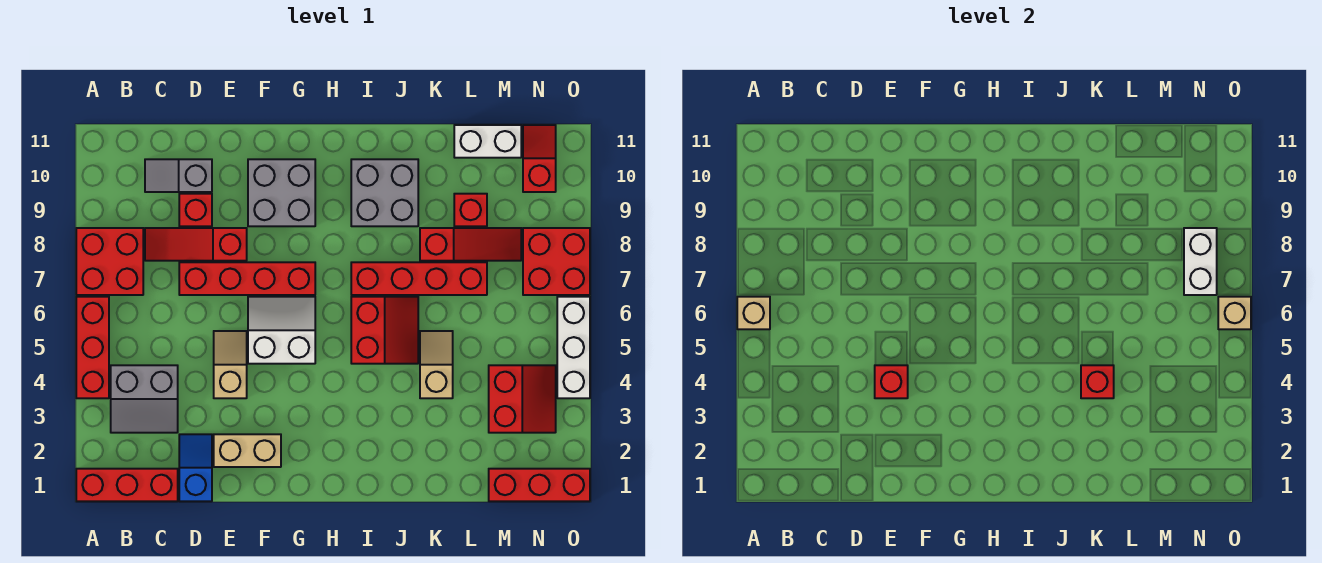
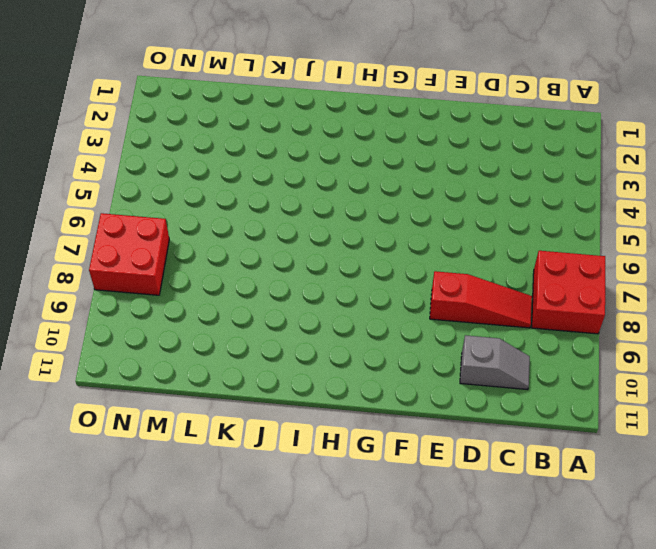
none -> red brick A1:C1 level 1
none -> red brick A4:A6 level 1
none -> grey slope B3:C4 level 1 top 4
none -> blue slope D1:D2 level 1 top 1

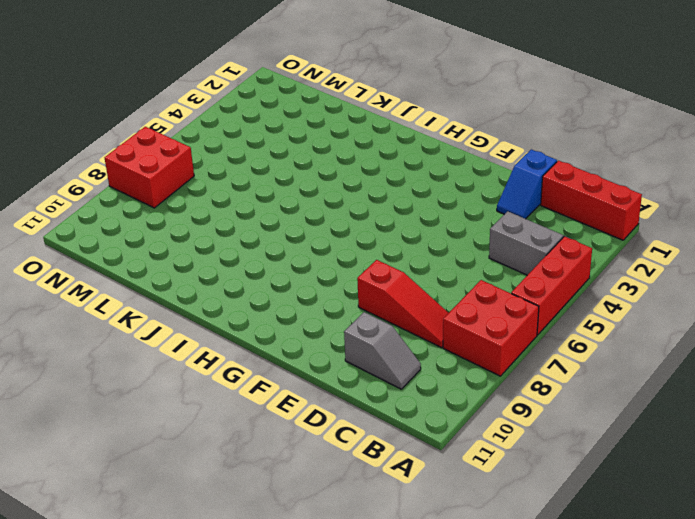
none -> red brick D7:G7 level 1
none -> red brick D9 level 1
none -> tan brick E2:F2 level 1
none -> tan slope E4:E5 level 1 top 4

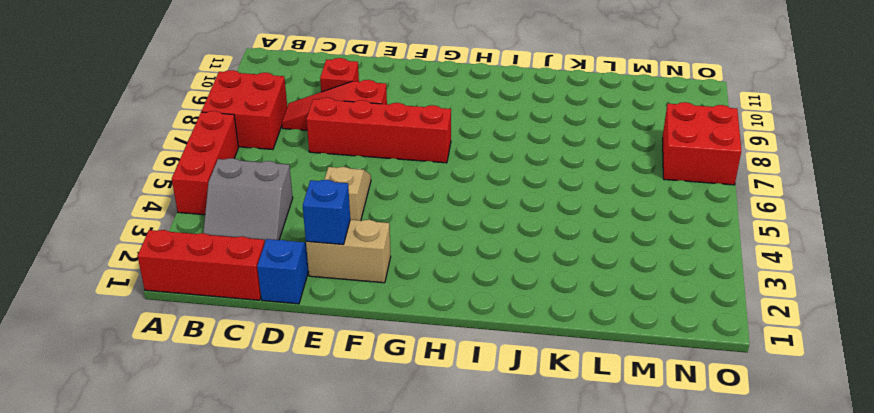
blue brick E2 level 2 -> none
none -> grey slope C10:D10 level 1 top D
none -> white slope F5:G6 level 1 top 5
none -> grey brick F9:G10 level 1
none -> red slope I5:J6 level 1 top I

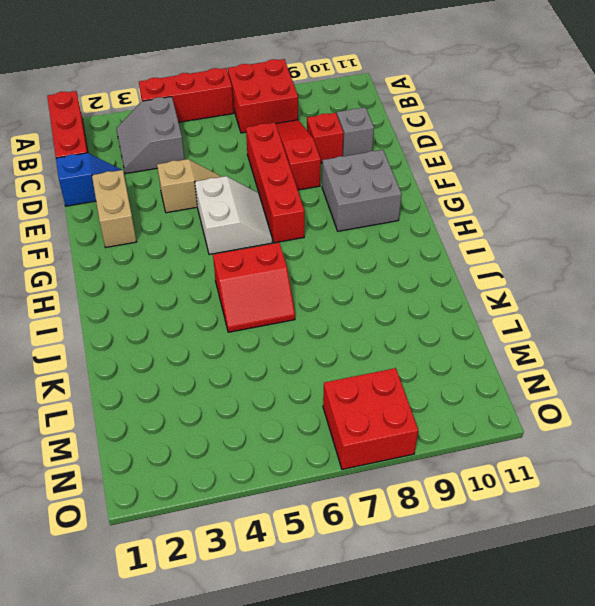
none -> red brick I7:L7 level 1
none -> grey brick I9:J10 level 1
none -> tan slope K4:K5 level 1 top 4
none -> red slope K8:M8 level 1 top K

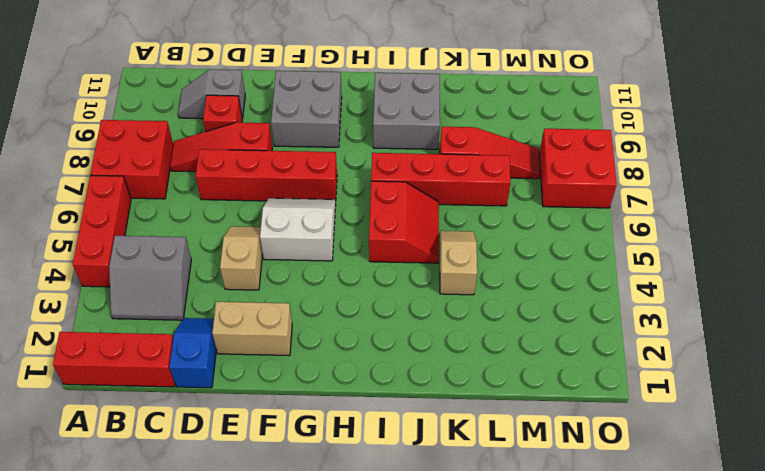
none -> red brick L9 level 1
none -> white brick L11:M11 level 1
none -> red brick M1:O1 level 1
none -> red slope M3:N4 level 1 top M

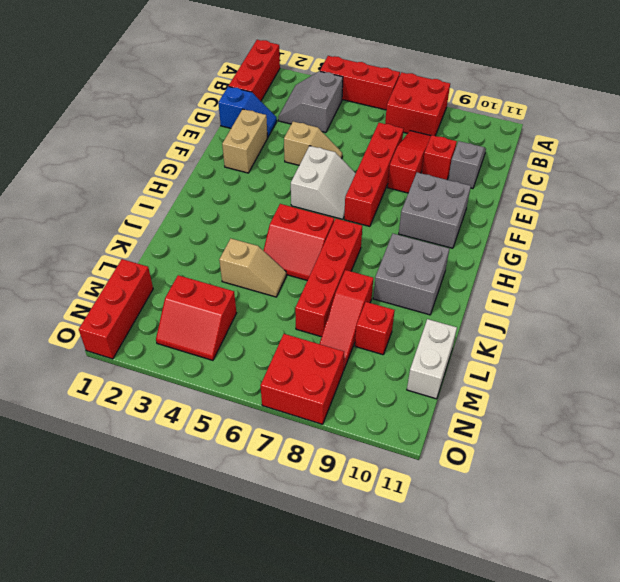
none -> red slope N10:N11 level 1 top 10
none -> white brick O4:O6 level 1
none -> tan brick A6 level 2
none -> red brick E4 level 2

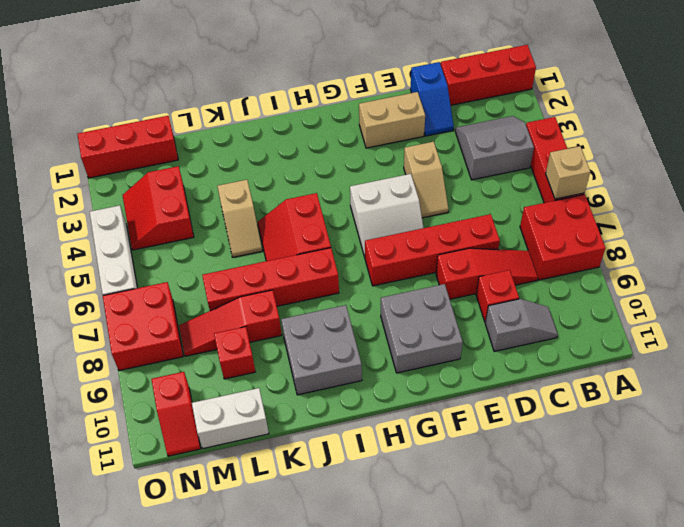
none -> red brick E4 level 2
none -> red brick K4 level 2
none -> white brick N7:N8 level 2
none -> tan brick O6 level 2

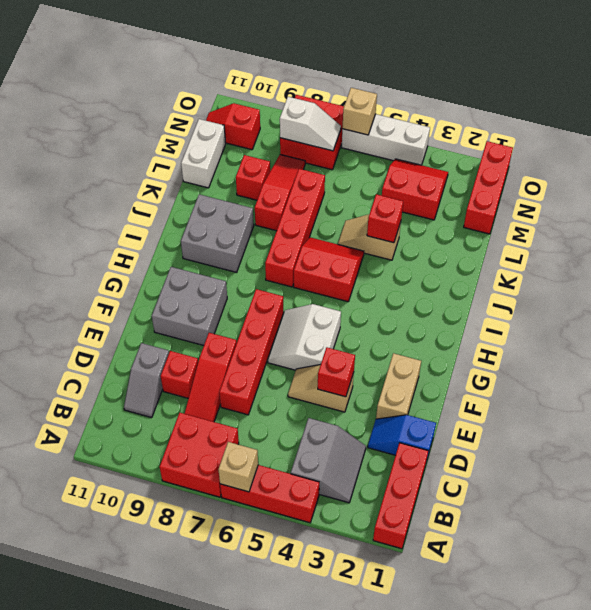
white slope N7:N8 level 2 top 8 -> white brick N7:N8 level 2

